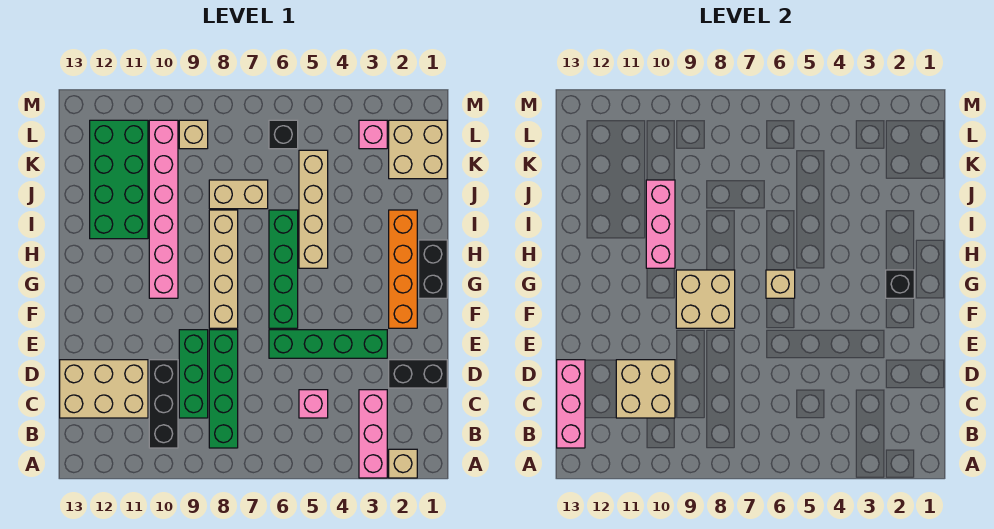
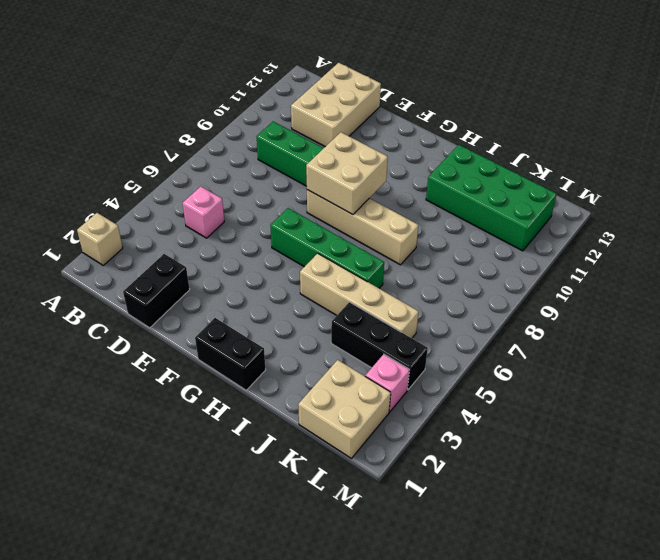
black brick J4:L4 level 1 -> black brick B10:D10 level 1
none -> pink brick A3:C3 level 1
none -> green brick B8:E8 level 1
none -> green brick E3:E6 level 1

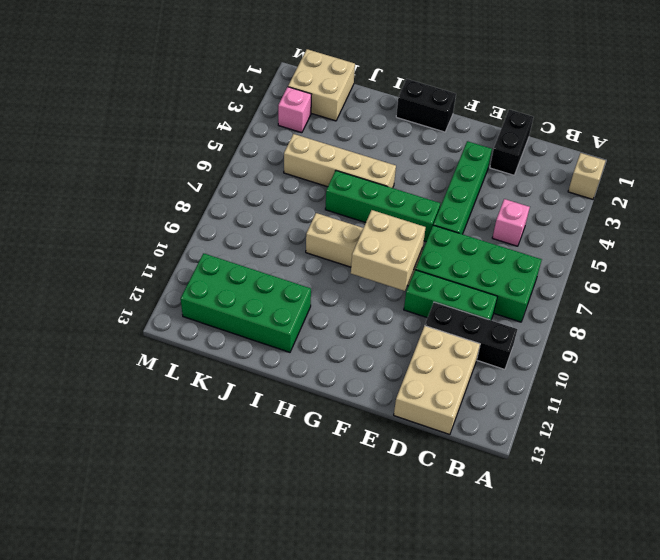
green brick B7:E8 level 1 -> green brick B8:E8 level 1
none -> pink brick A3:C3 level 1
none -> orange brick F2:I2 level 1
none -> pink brick G10:L10 level 1

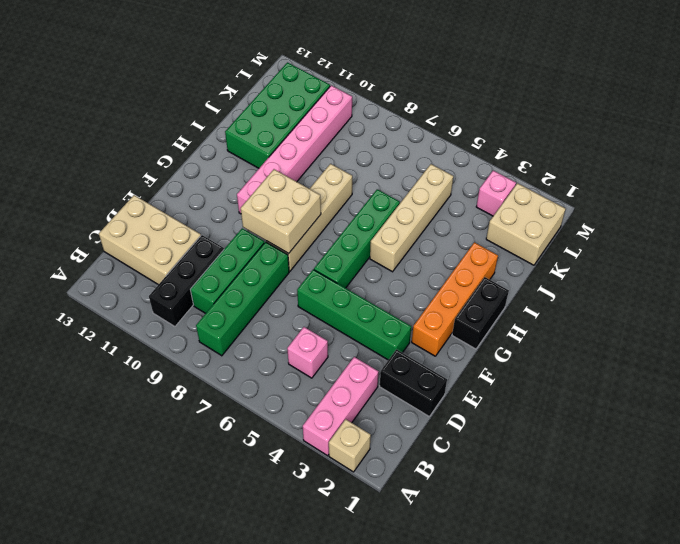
none -> tan brick J7:J8 level 1
none -> black brick L6 level 1
none -> tan brick L9 level 1

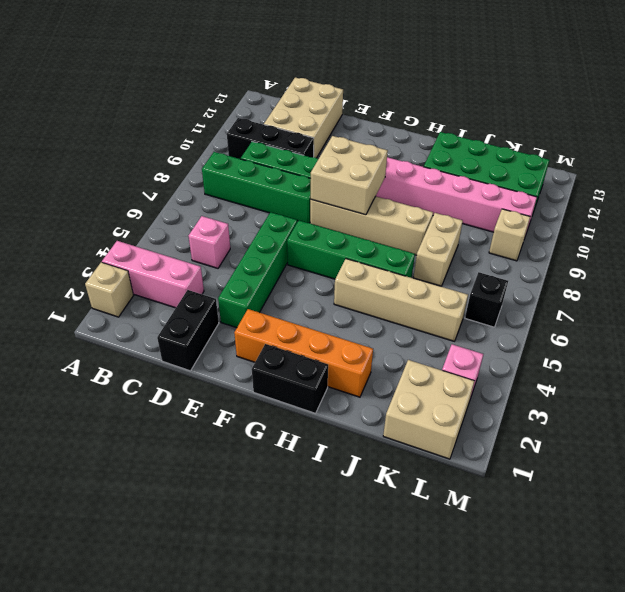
none -> pink brick B13:D13 level 2
none -> tan brick C10:D11 level 2
none -> black brick G2 level 2

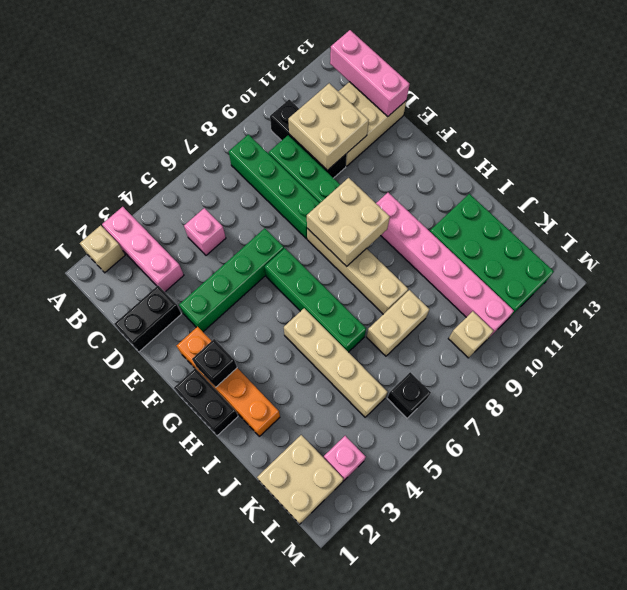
none -> tan brick G6 level 2
none -> pink brick H10:J10 level 2

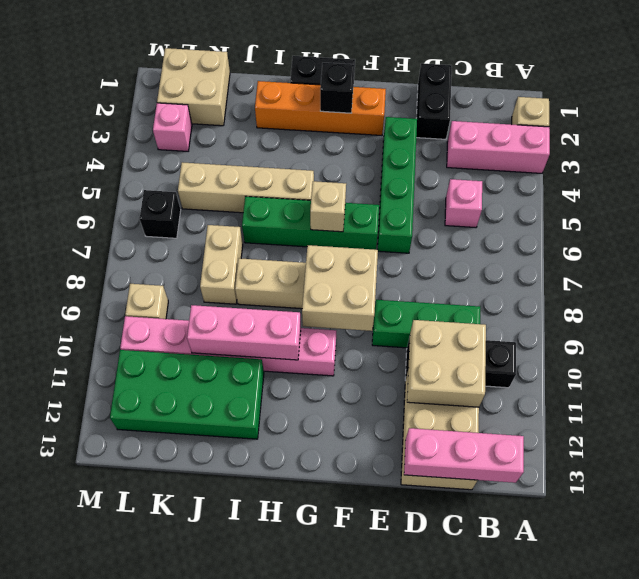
none -> green brick B8:E8 level 1

